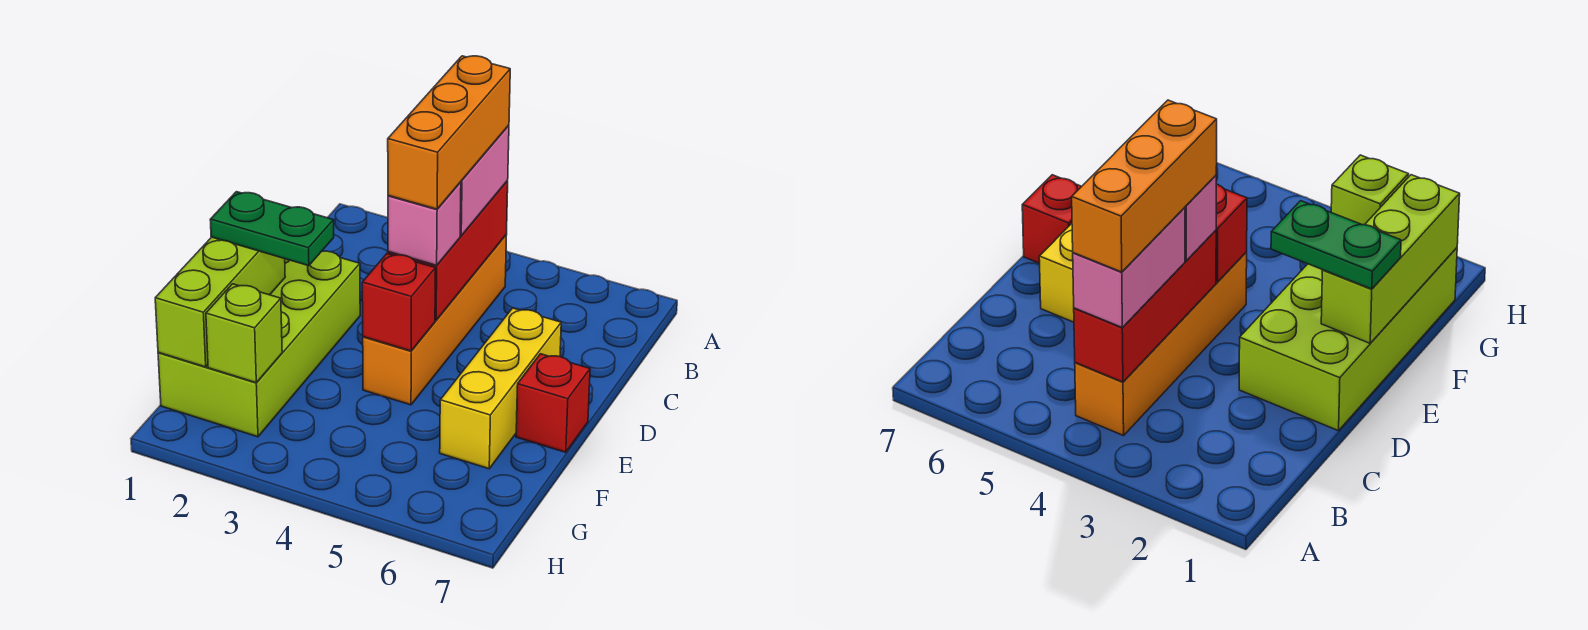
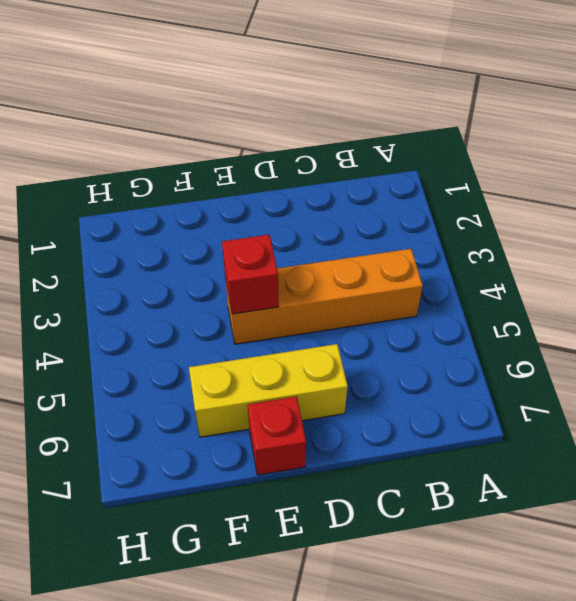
none -> lime brick D1:G2 level 1
none -> red brick B4:D4 level 2
none -> lime brick E1:G1 level 2

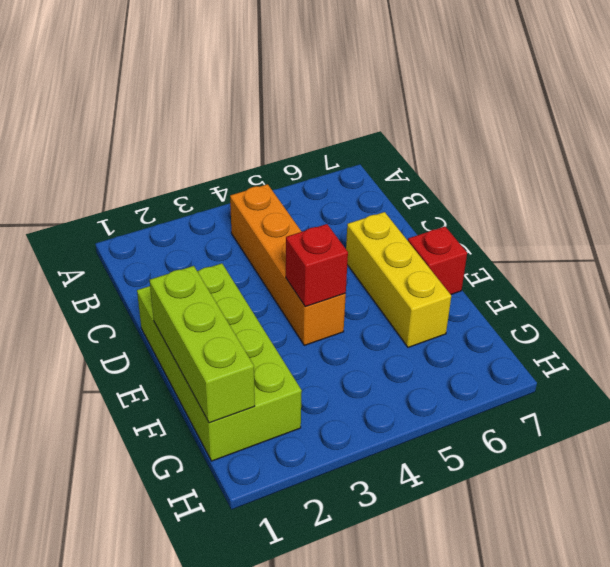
none -> red brick B4:D4 level 2
none -> lime brick G2 level 2
none -> pink brick B4:C4 level 3

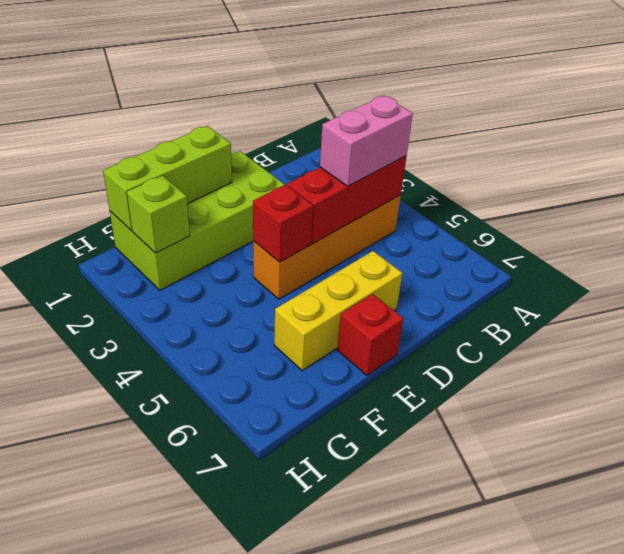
none -> pink brick D4 level 3
none -> green plate E1:E2 level 3
none -> orange brick B4:D4 level 4

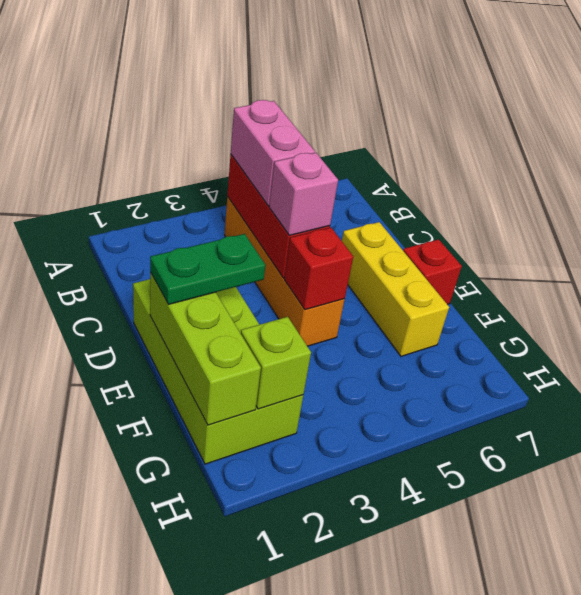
none -> orange brick B4:D4 level 4

